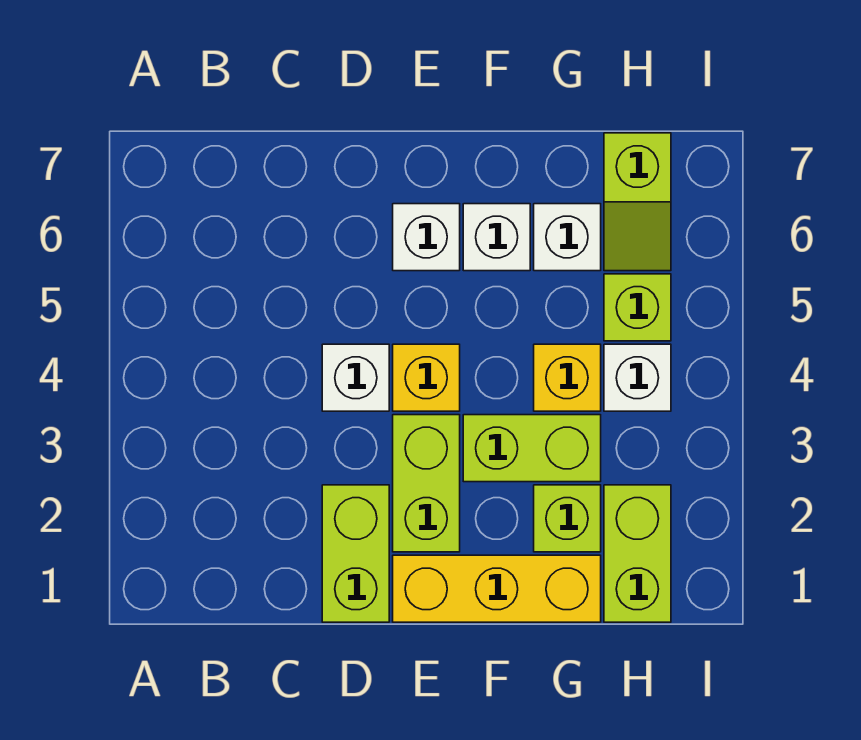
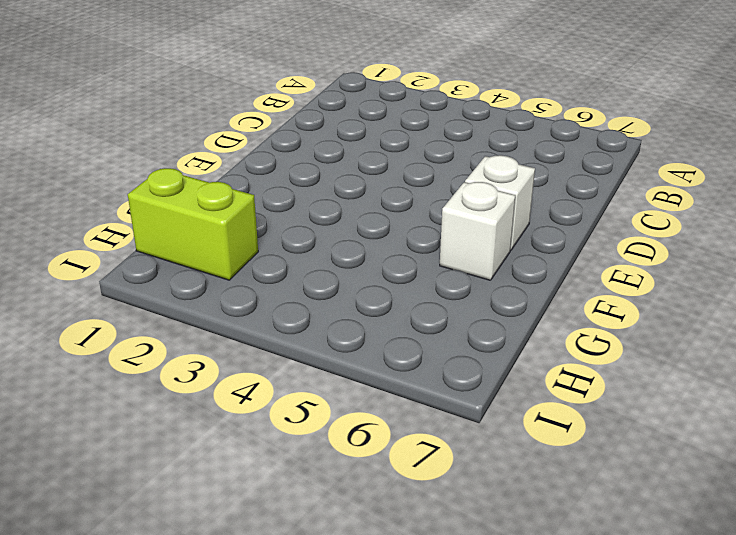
none -> lime brick D1:D2 level 1
none -> white brick D4 level 1
none -> yellow brick E1:G1 level 1

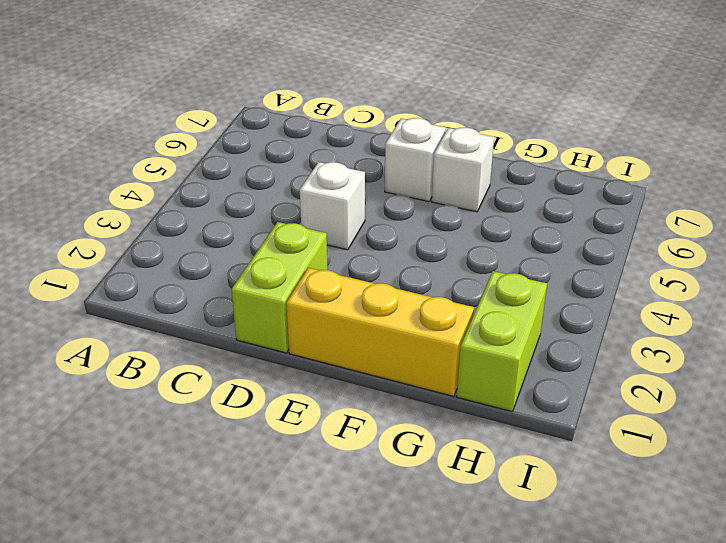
none -> lime brick E2:E3 level 1
none -> yellow brick E4 level 1
none -> lime brick F3:G3 level 1

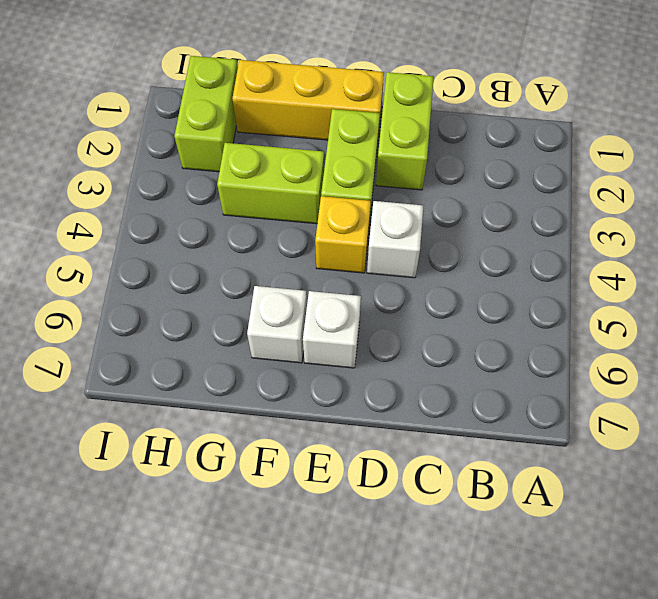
none -> lime brick G2 level 1
none -> yellow brick G4 level 1
none -> white brick G6 level 1

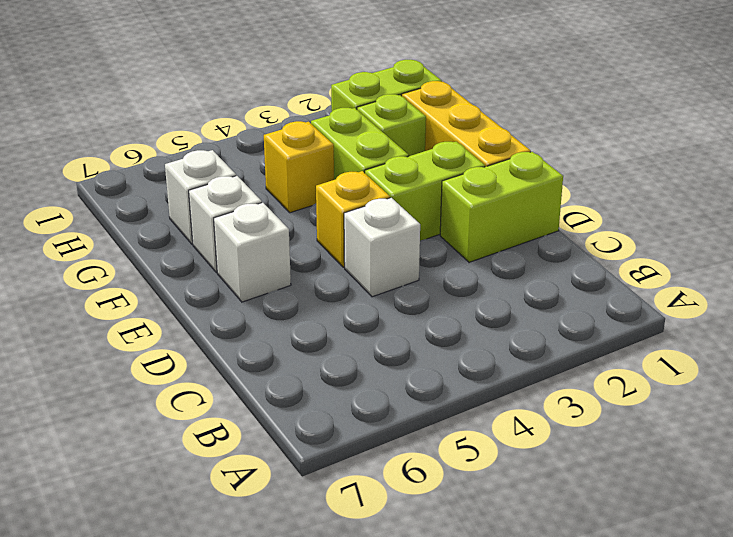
none -> white brick H4 level 1
none -> lime brick H5 level 1
none -> lime slope H6:H7 level 1 top 7

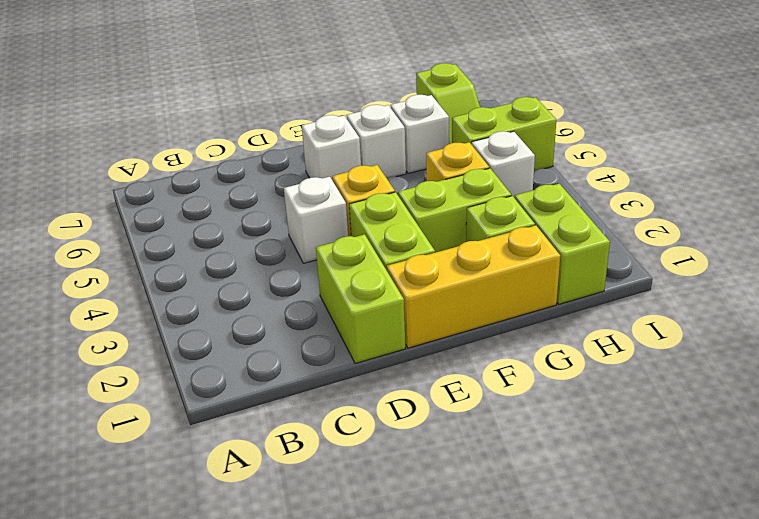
lime brick H5:I5 level 1 -> lime brick H5 level 1

